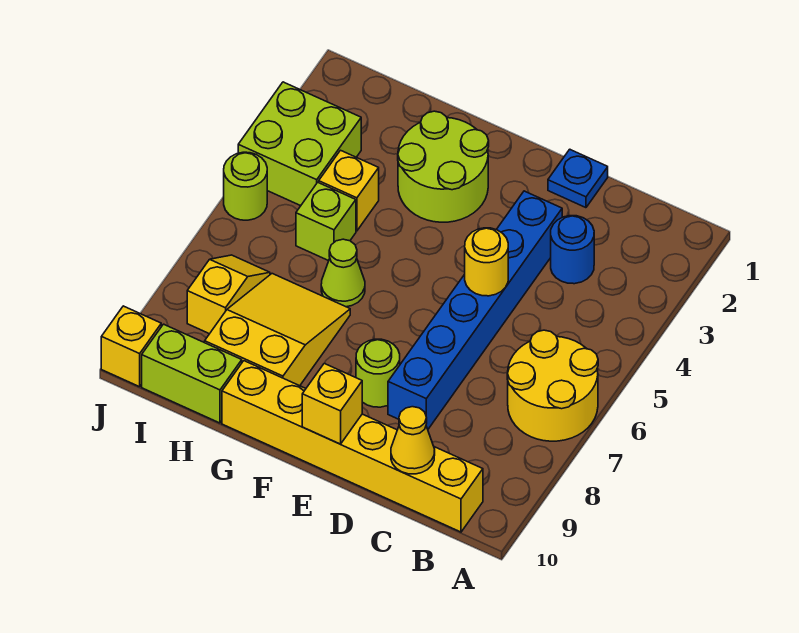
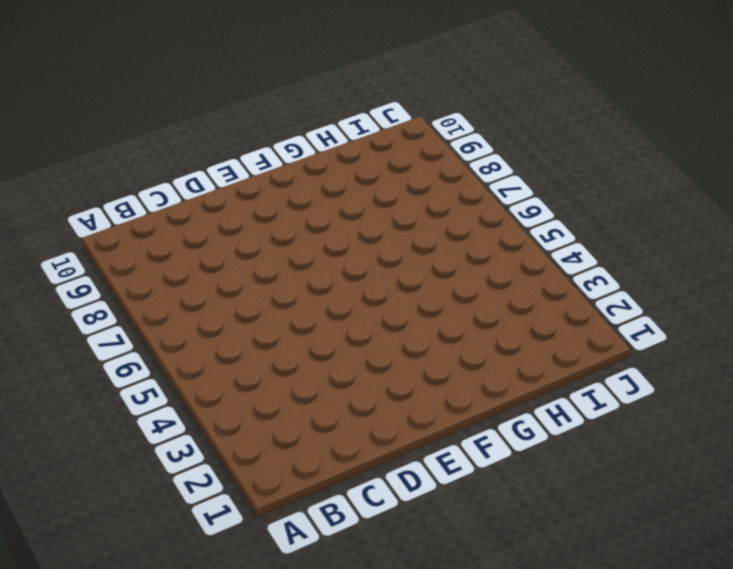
none -> yellow round brick A6:B7 level 1
none -> yellow brick B10:G10 level 1
none -> blue round brick C3 level 1

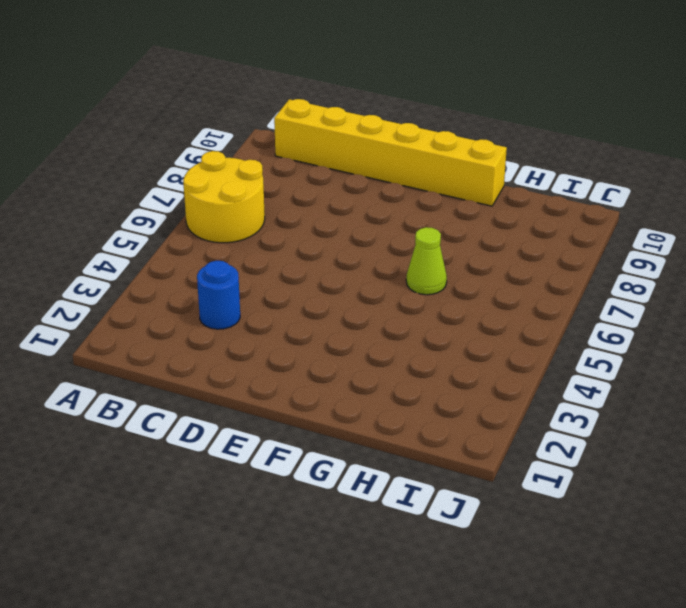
none -> blue plate D1 level 1
none -> blue brick D3:D8 level 1
none -> lime round brick E8 level 1

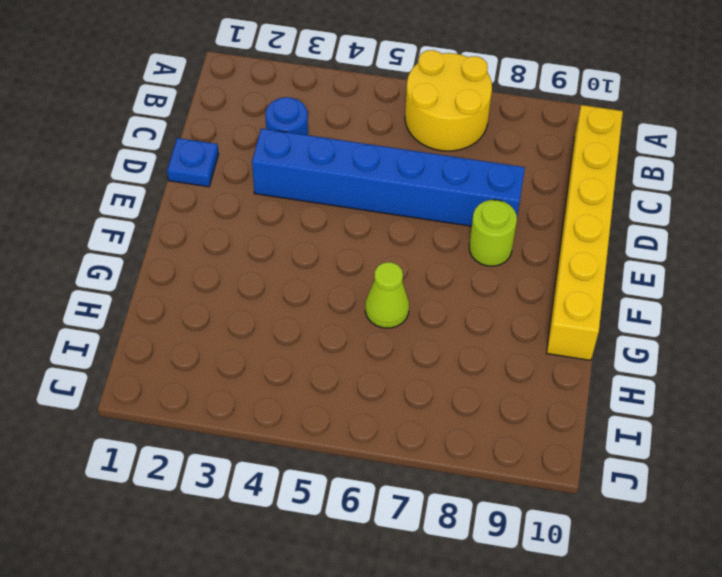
none -> lime round brick F2:G3 level 1
none -> yellow slope G7:H9 level 1 top 9
none -> yellow brick H4 level 1

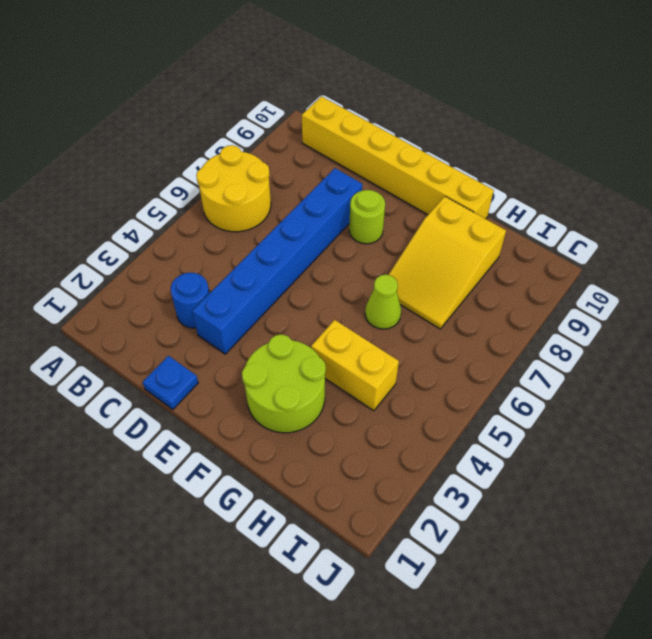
yellow brick G4:H4 level 1 -> yellow brick H4 level 1
none -> lime brick H5 level 1
none -> lime brick H10:I10 level 1
none -> lime brick I3:J4 level 1

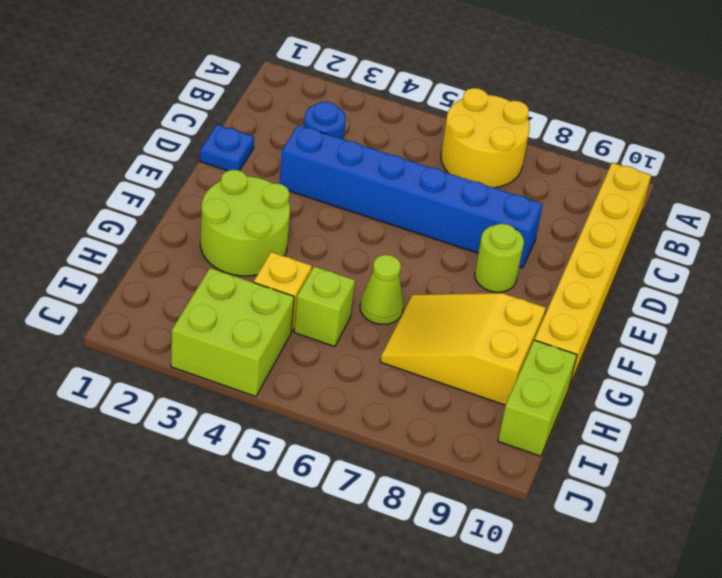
none -> yellow slope I7:I8 level 1 top 8
none -> lime round brick J5 level 1
none -> yellow brick J10 level 1

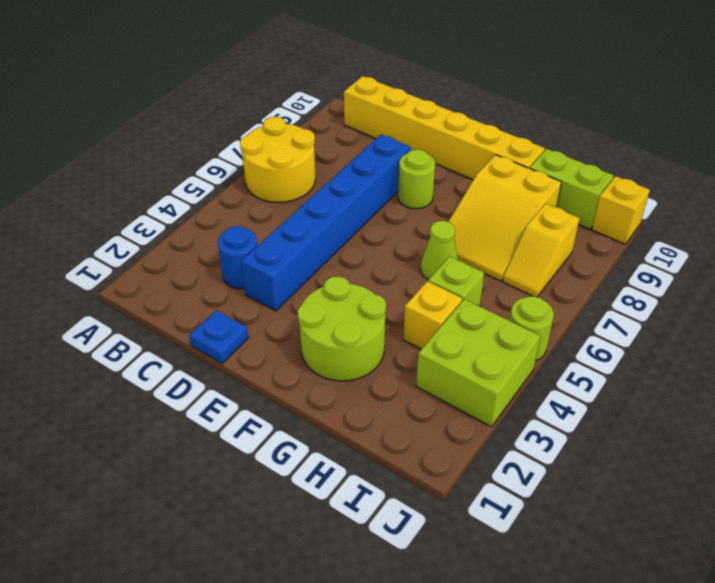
none -> yellow cone C10 level 2
none -> yellow round brick D5 level 2
none -> yellow brick E10 level 2

